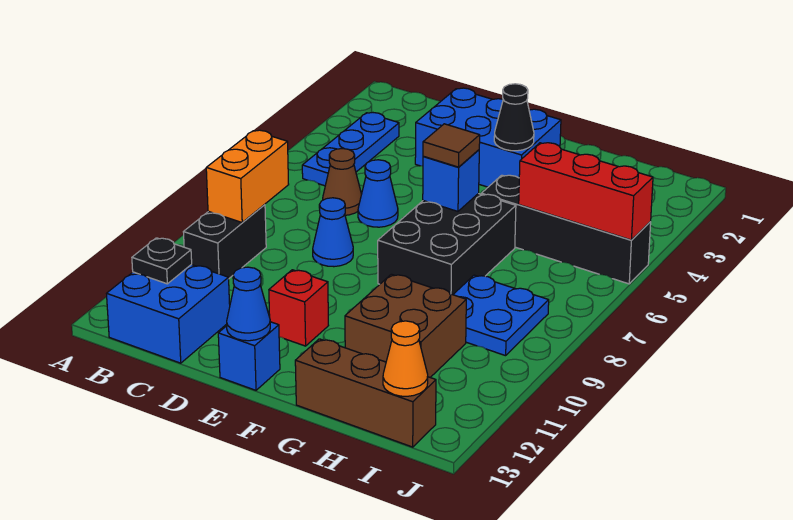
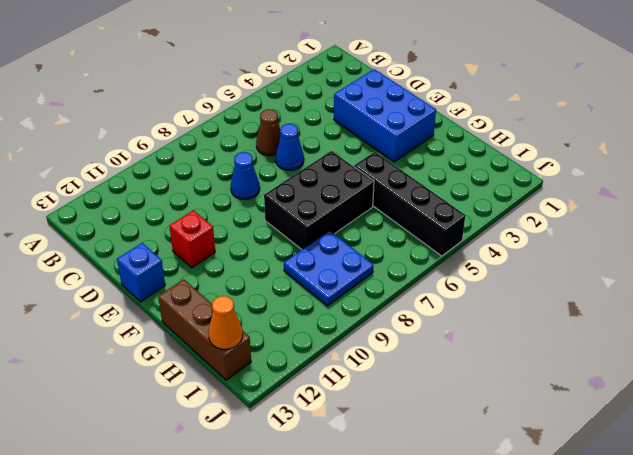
none -> blue plate B3:B5 level 1
none -> black brick B9:B10 level 1
none -> blue brick B12:C13 level 1

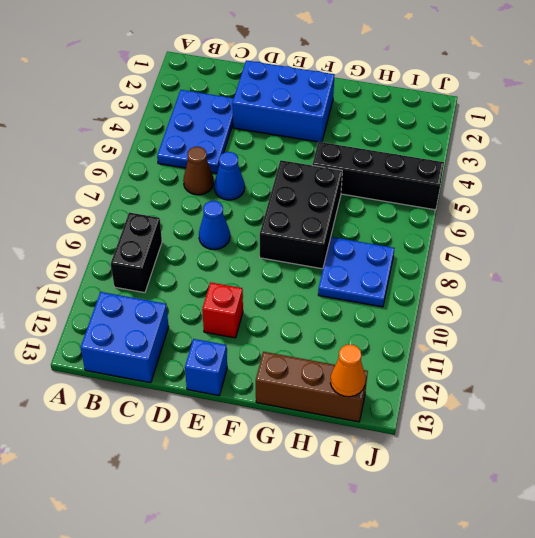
blue plate B3:C5 level 1 -> blue plate B3:B5 level 1
none -> brown brick G10:H11 level 1
none -> orange brick B8:B9 level 2
none -> black plate B12 level 2

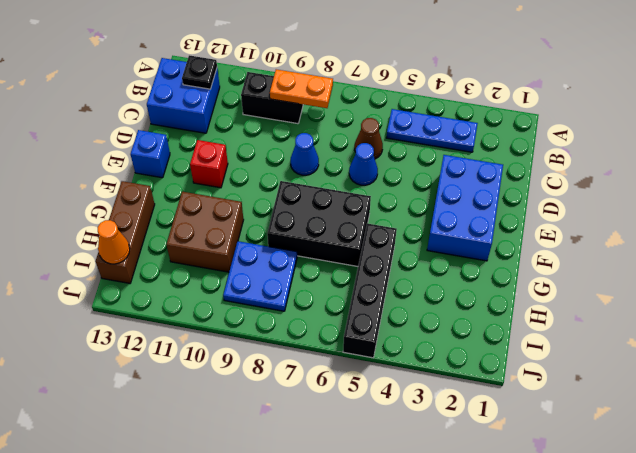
orange plate B8:B9 level 2 -> orange brick B8:B9 level 2
none -> blue cone E13 level 2
none -> black cone F3 level 2
none -> blue brick F6 level 2

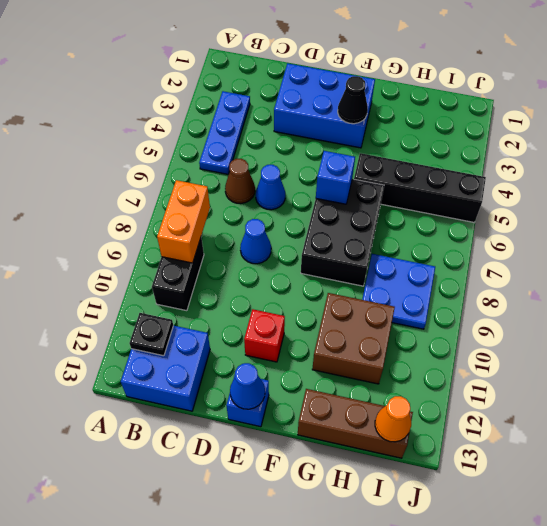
none -> red brick H5:J5 level 2
none -> brown tile F6 level 3

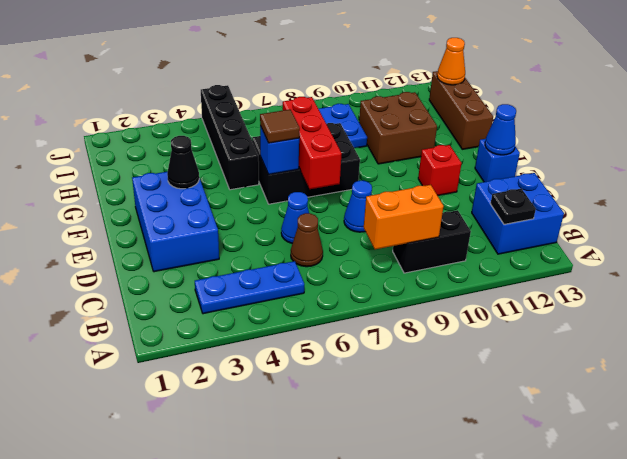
red brick E7:G7 level 2 -> red brick H5:J5 level 2

